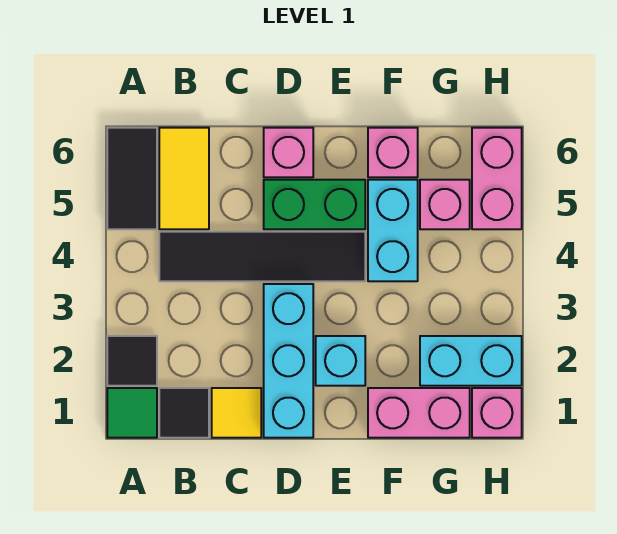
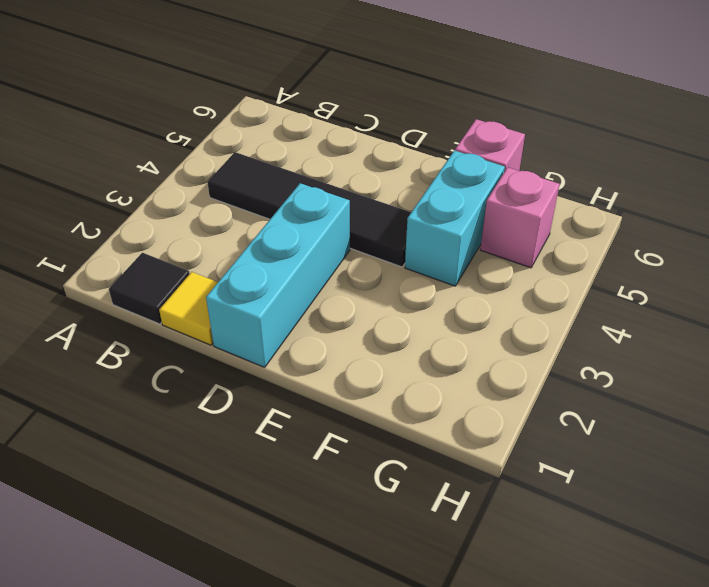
none -> green tile A1 level 1
none -> black tile A2 level 1
none -> black tile A5:A6 level 1

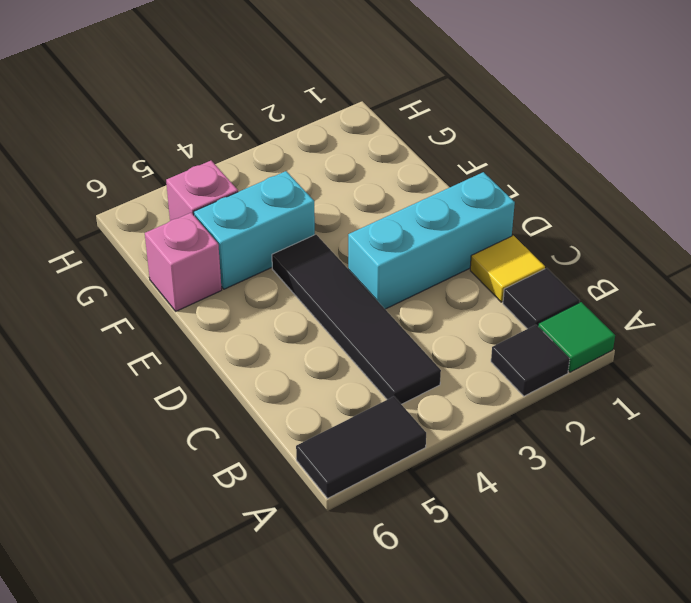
none -> yellow tile B5:B6 level 1
none -> green brick D5:E5 level 1
none -> pink brick D6 level 1

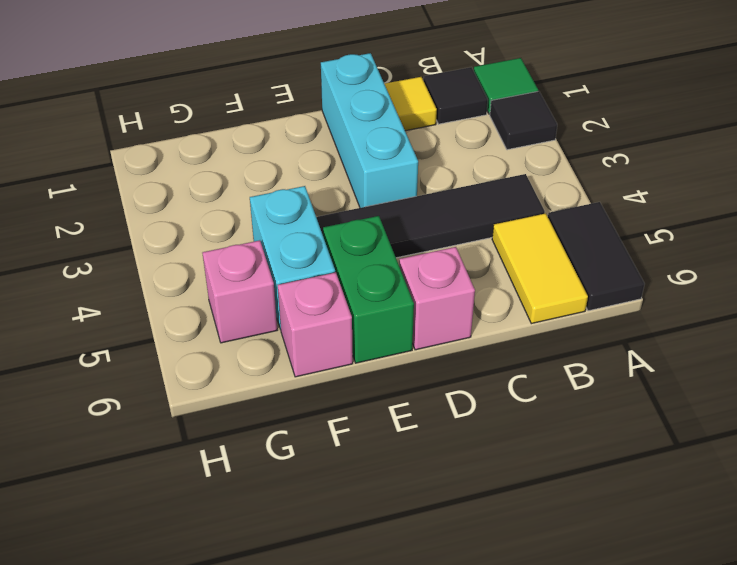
green brick E5:E6 level 1 -> green brick D5:E5 level 1
none -> cyan brick E2 level 1
none -> pink brick F1:G1 level 1
none -> cyan brick G2:H2 level 1

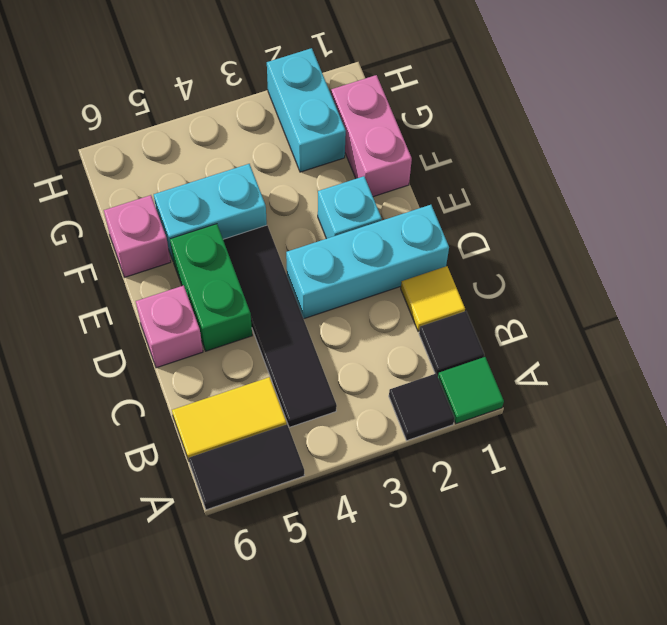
none -> pink brick G5 level 1
none -> pink brick H1 level 1
none -> pink brick H5:H6 level 1

